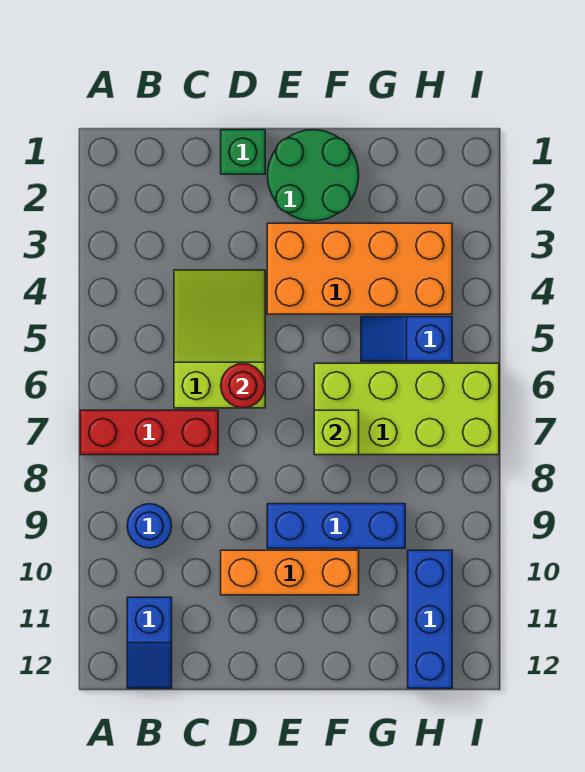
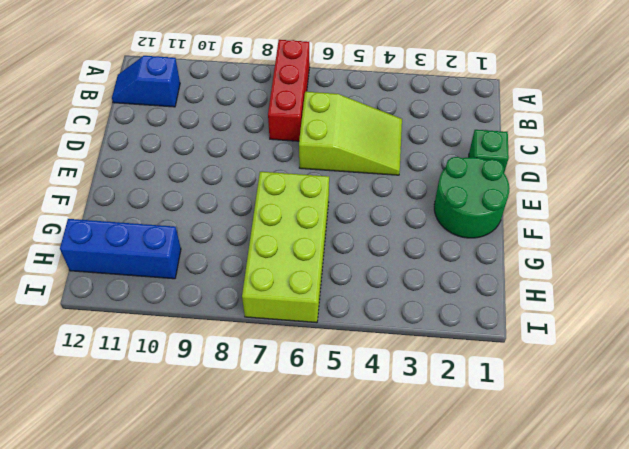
none -> blue round brick B9 level 1
none -> orange brick D10:F10 level 1
none -> orange brick E3:H4 level 1

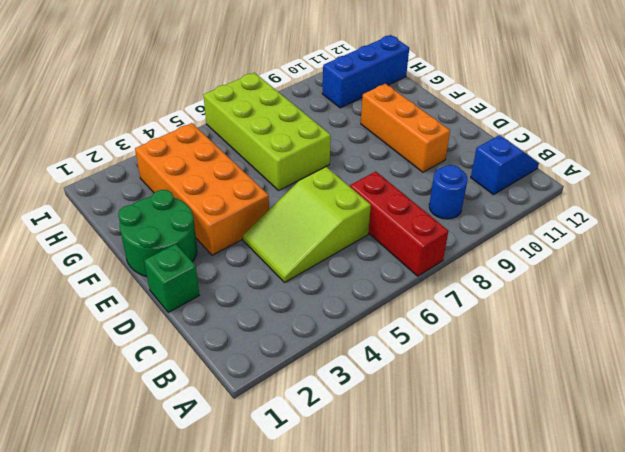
none -> blue brick E9:G9 level 1
none -> blue slope G5:H5 level 1 top H
none -> red round brick D6 level 2

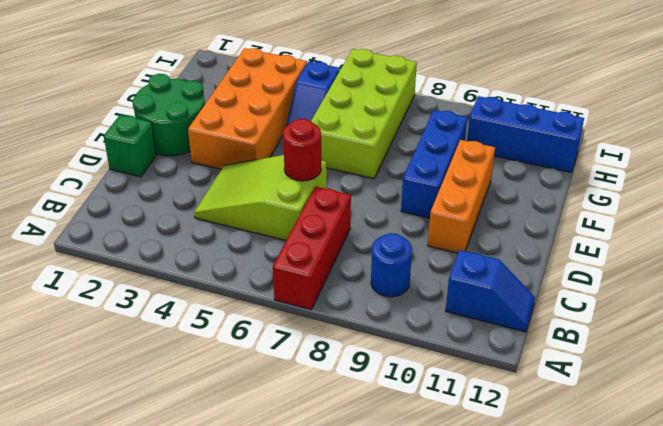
none -> lime brick F7 level 2

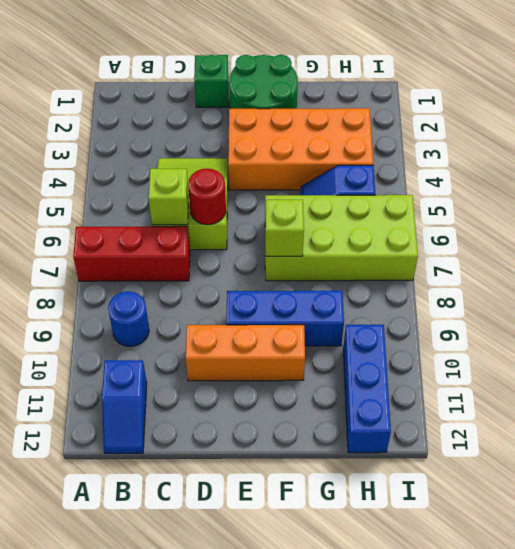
lime brick C6 level 2 -> none

